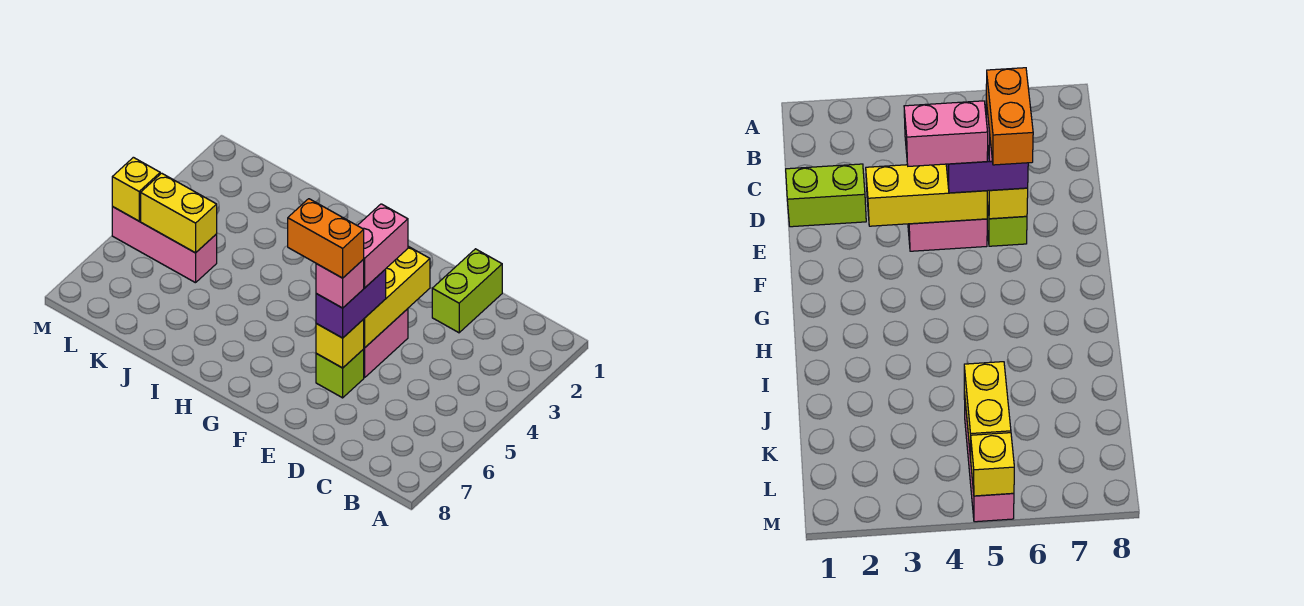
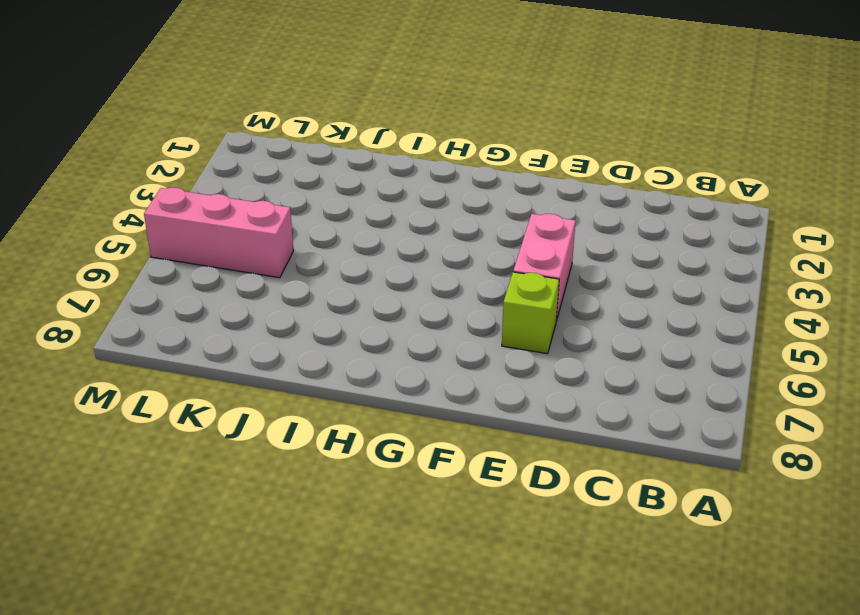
none -> lime brick D1:D2 level 1
none -> yellow brick E3:E5 level 2
none -> yellow brick E6 level 2

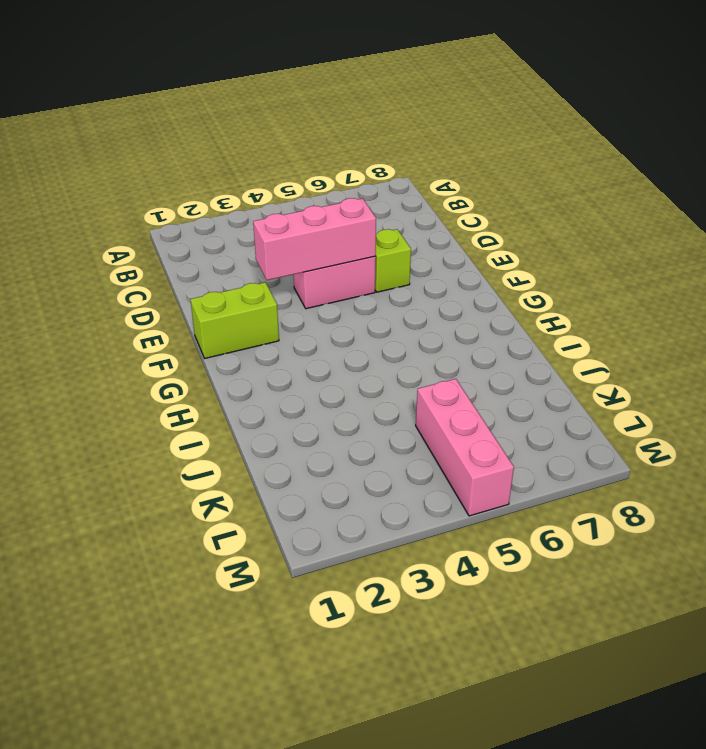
pink brick E3:E5 level 2 -> yellow brick E3:E5 level 2
lime brick F1:F2 level 1 -> lime brick D1:D2 level 1
none -> yellow brick E6 level 2
none -> yellow brick K5:L5 level 2
none -> yellow brick M5 level 2

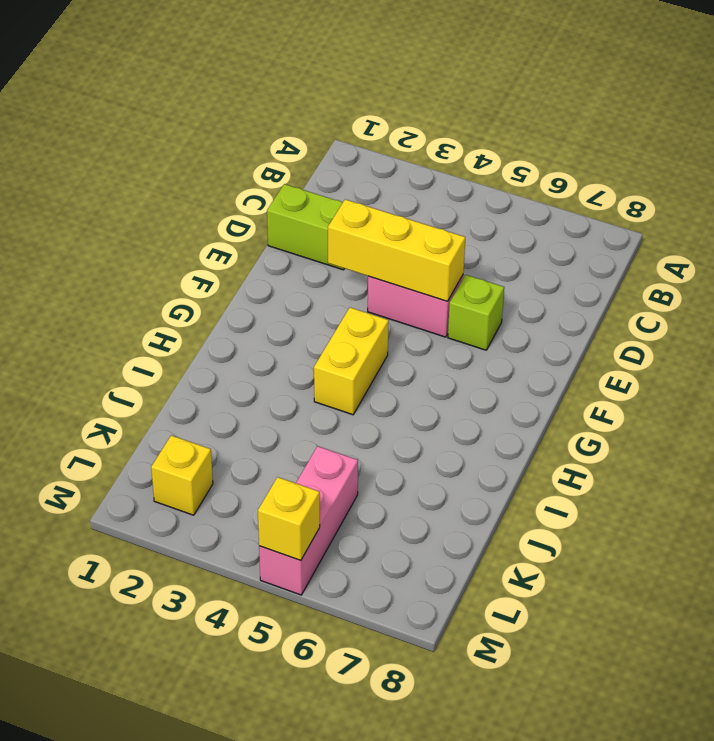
yellow brick G4:H4 level 1 -> yellow brick K5:L5 level 2
yellow brick L2 level 1 -> yellow brick E6 level 2
none -> purple brick E5:E6 level 3
none -> pink brick E4:E5 level 4
none -> pink brick E6 level 4

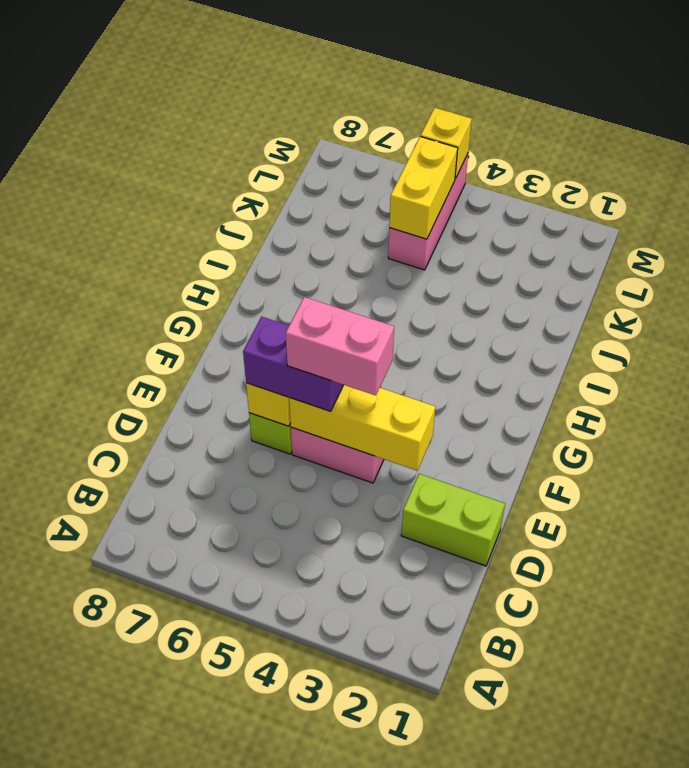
none -> pink brick E6 level 4
none -> orange brick E6:F6 level 5

